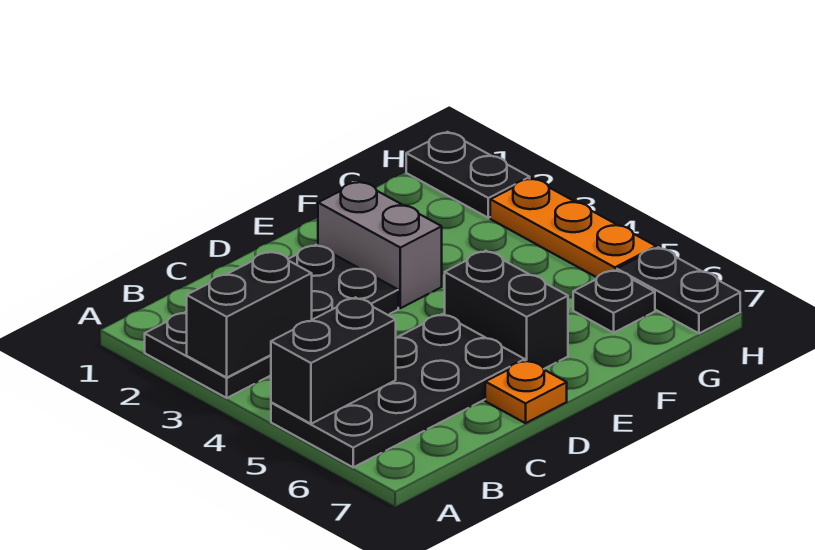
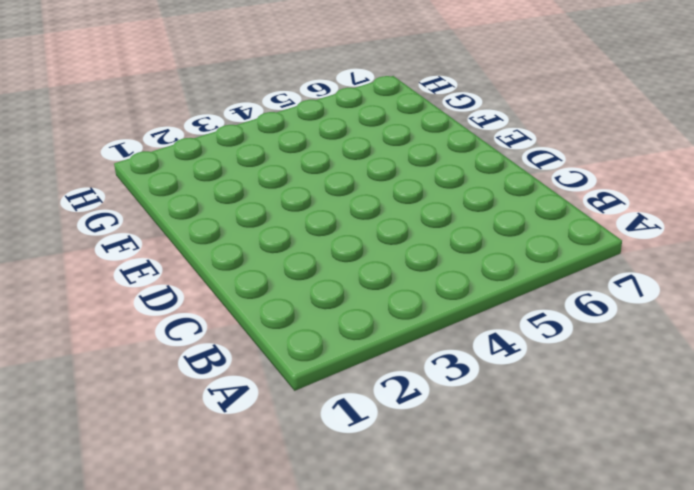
none -> black plate A2:D3 level 1
none -> black plate A5:D6 level 1

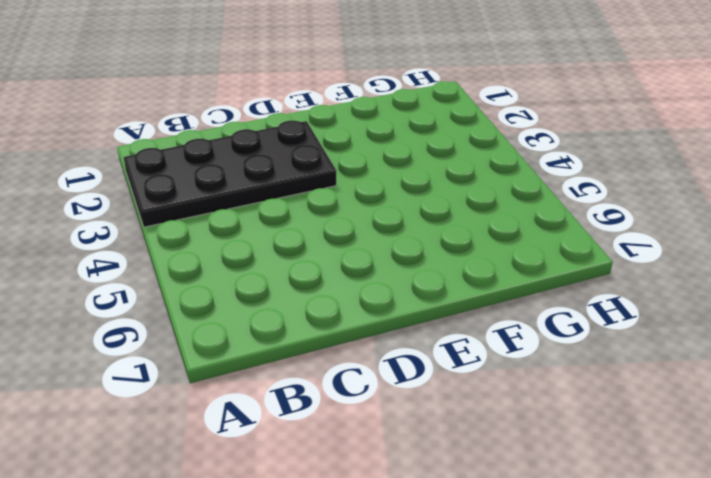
none -> black plate A5:D6 level 1
none -> orange plate D7 level 1

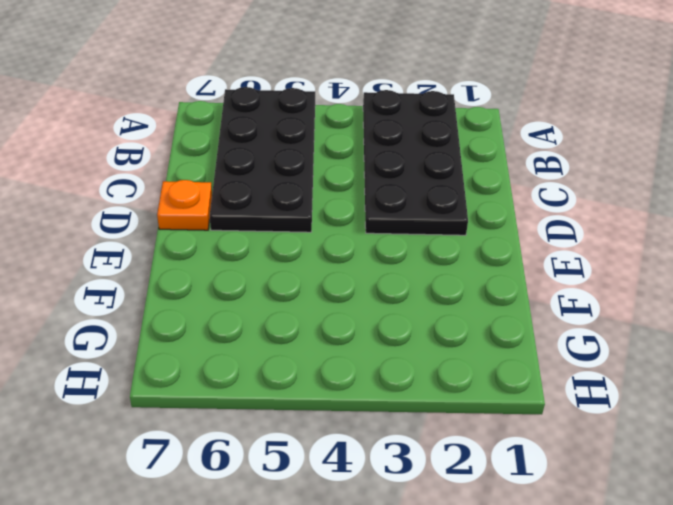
none -> grey brick E2:E3 level 1
none -> black brick E5:E6 level 1

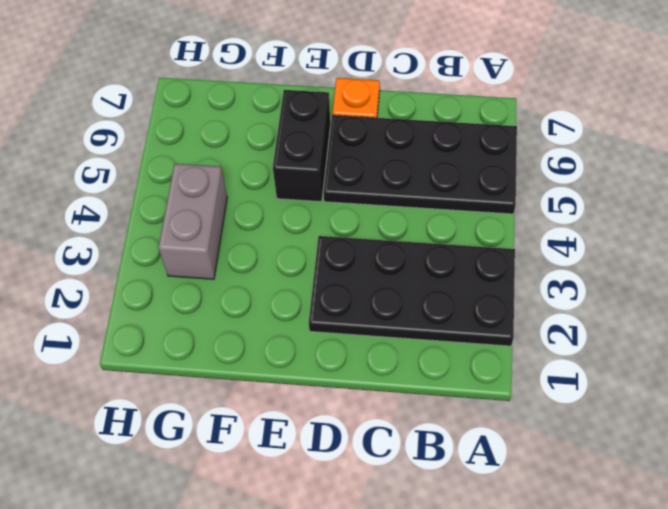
grey brick G3:G4 level 1 -> grey brick E2:E3 level 1
none -> black plate G6 level 1
none -> black plate H1:H2 level 1

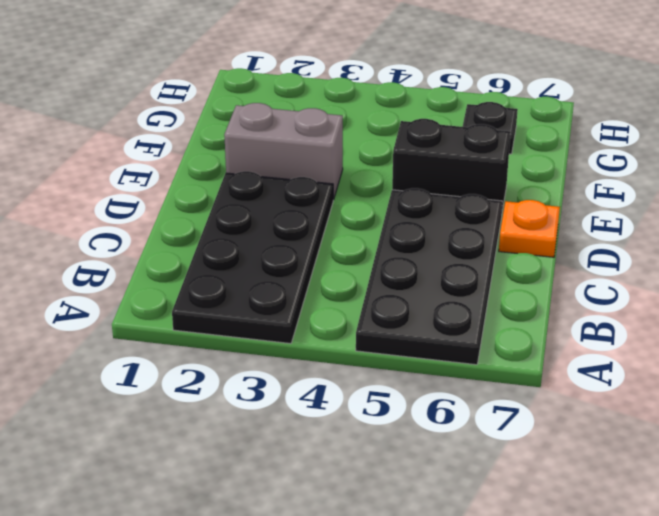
none -> black plate H1:H2 level 1
none -> orange plate H3:H5 level 1

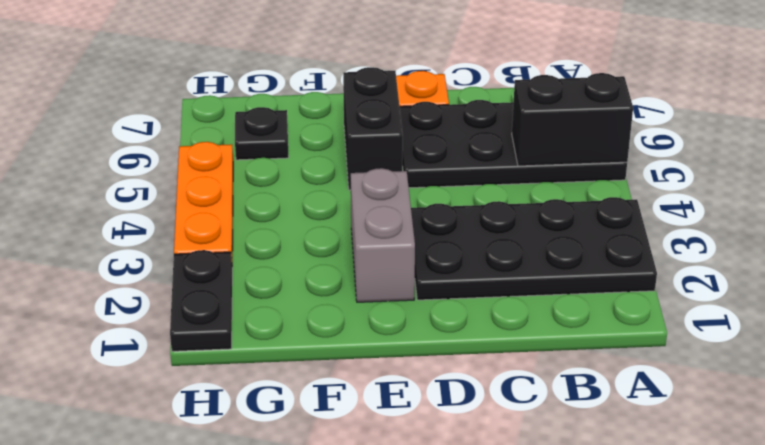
none -> black plate H6:H7 level 1
none -> black brick A3:B3 level 2

